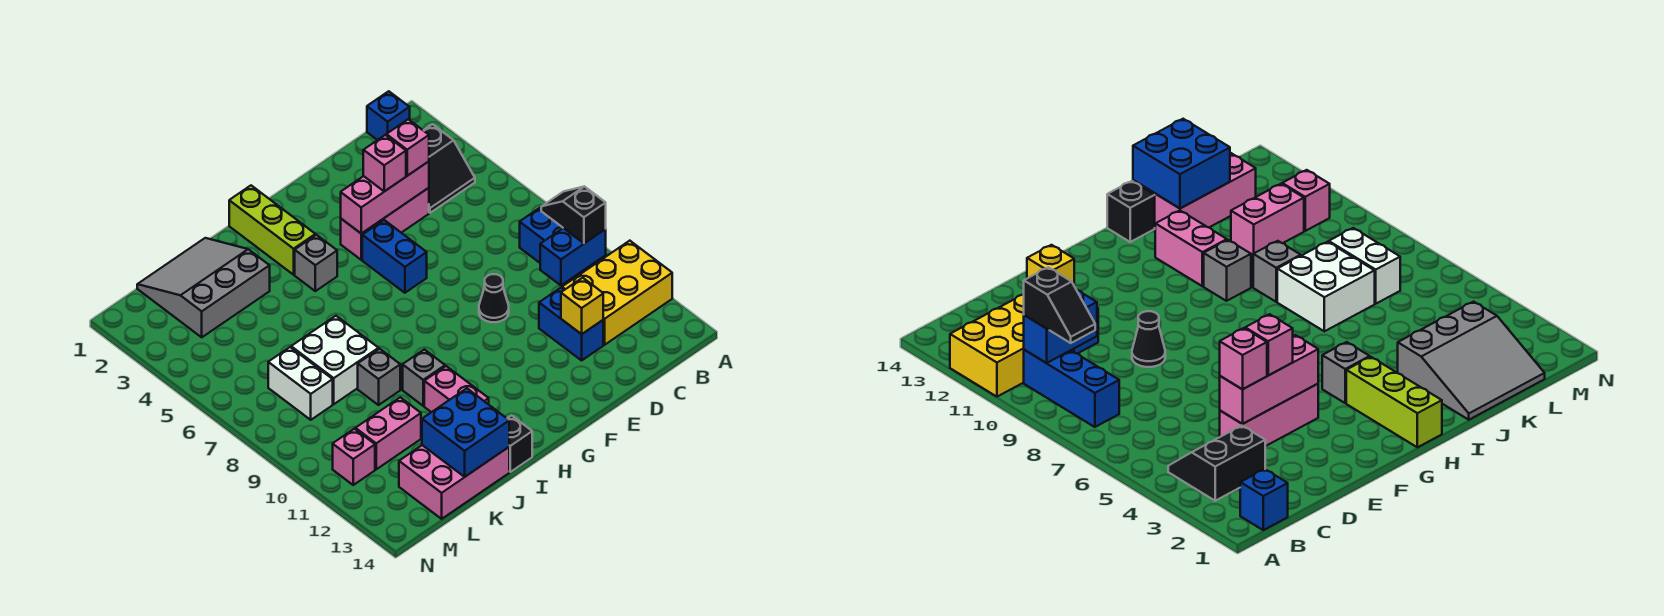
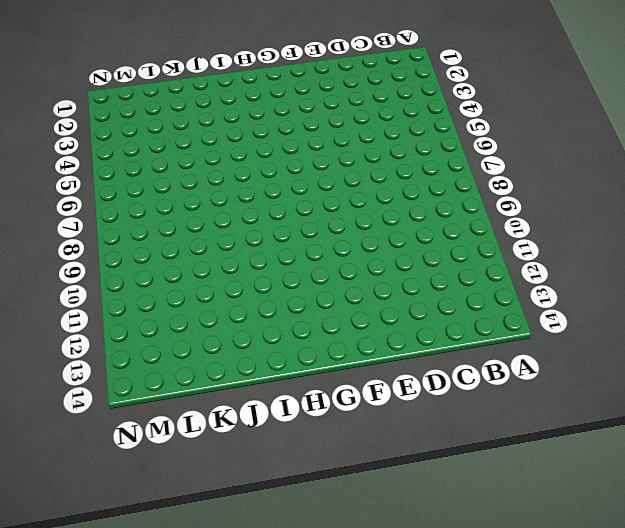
none -> yellow brick A11:C12 level 1
none -> blue brick B1 level 1
none -> black slope B3:C4 level 1 top 3

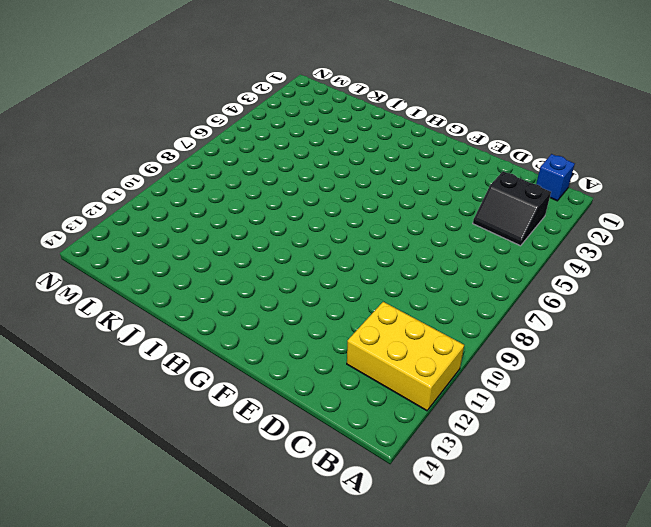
none -> blue brick B8:B10 level 1
none -> pink brick D4:F4 level 1
none -> blue brick D11:D12 level 1

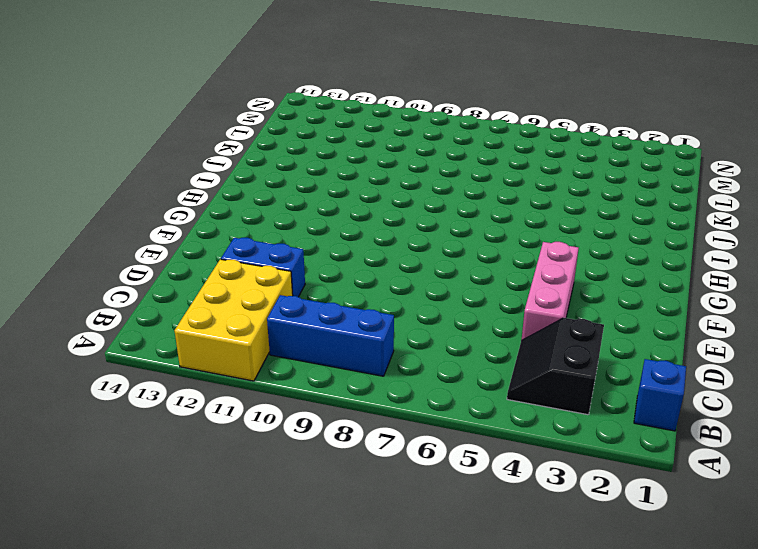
none -> black cone E9 level 1
none -> blue brick F5:F6 level 1
none -> lime brick H1:H3 level 1

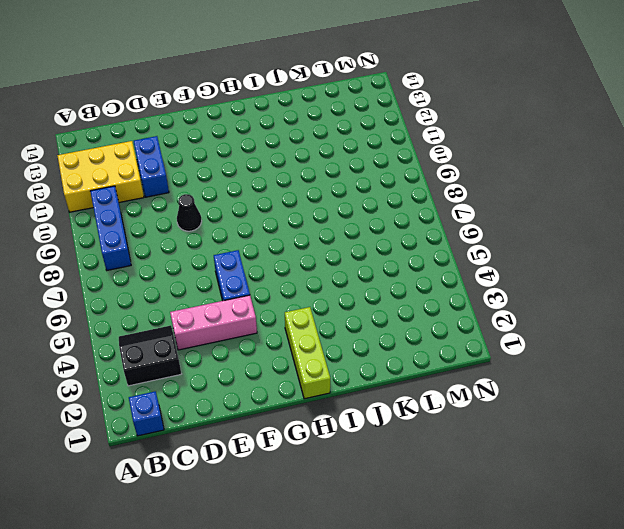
none -> grey brick H4 level 1
none -> grey brick I10 level 1
none -> pink brick I11:I12 level 1

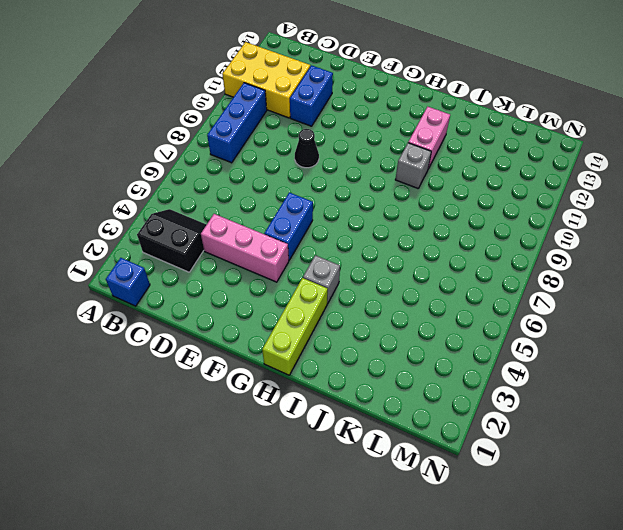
none -> black brick I14 level 1
none -> grey slope J1:L3 level 1 top 3
none -> white brick J7:K8 level 1

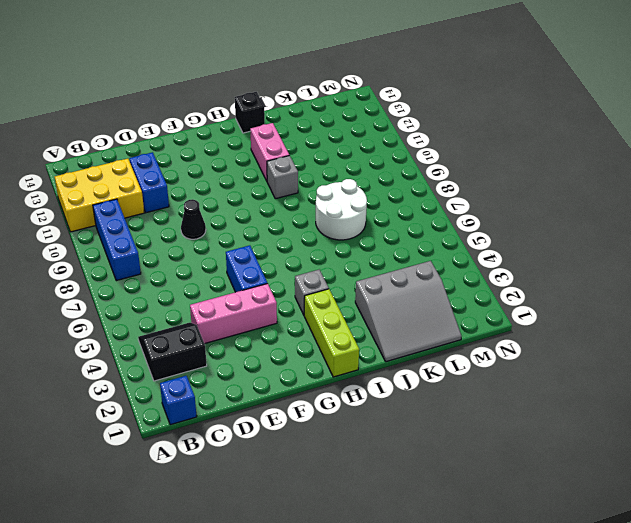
white round brick J7:K8 level 1 -> white brick J7:K8 level 1
none -> grey brick J9 level 1
none -> pink brick J13:L14 level 1
none -> pink brick K11:L11 level 1

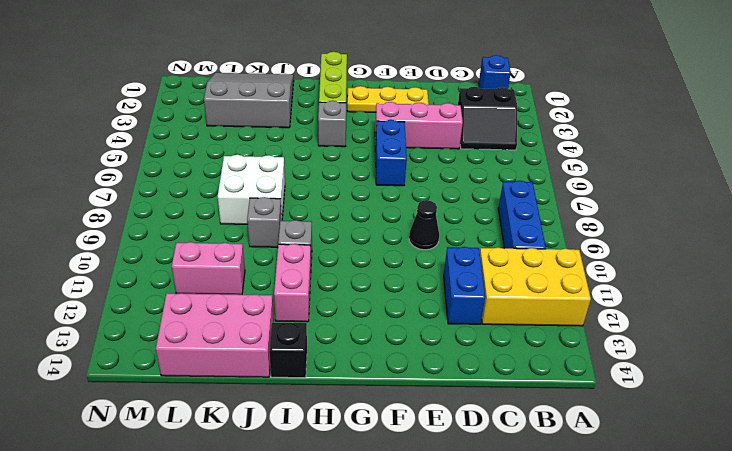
yellow plate E2:G2 level 1 -> none
none -> white brick L7:L8 level 1
none -> pink brick M11 level 1
none -> blue brick B10:C10 level 2

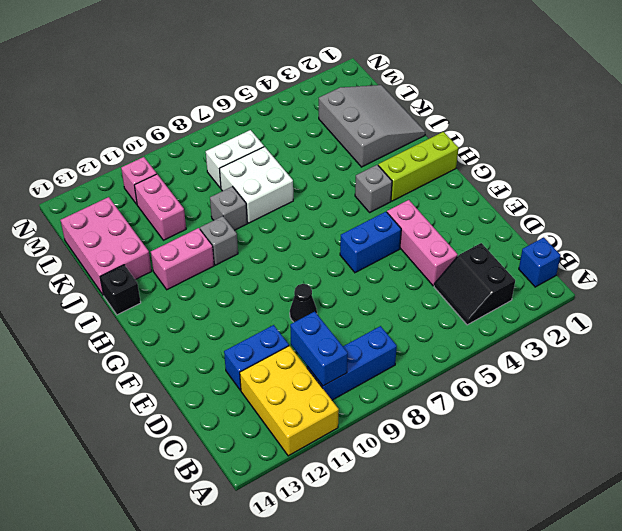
none -> pink brick D4:F4 level 2
none -> yellow brick D12 level 2
none -> blue brick J13:K14 level 2

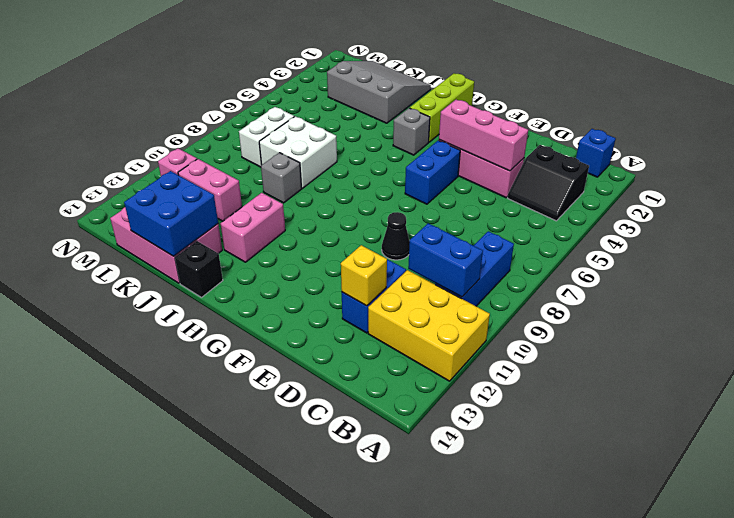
none -> grey brick I10 level 1
none -> black slope B9:B10 level 3 top 10
none -> pink brick D4 level 3

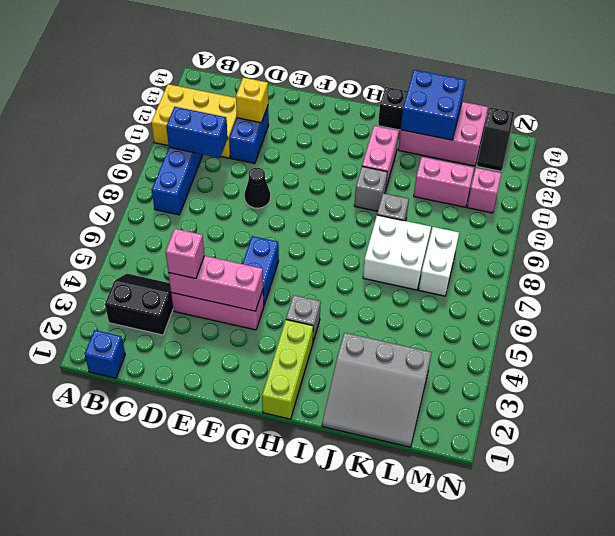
black slope M13:M14 level 1 top 14 -> black slope B9:B10 level 3 top 10
none -> pink brick E4 level 3

